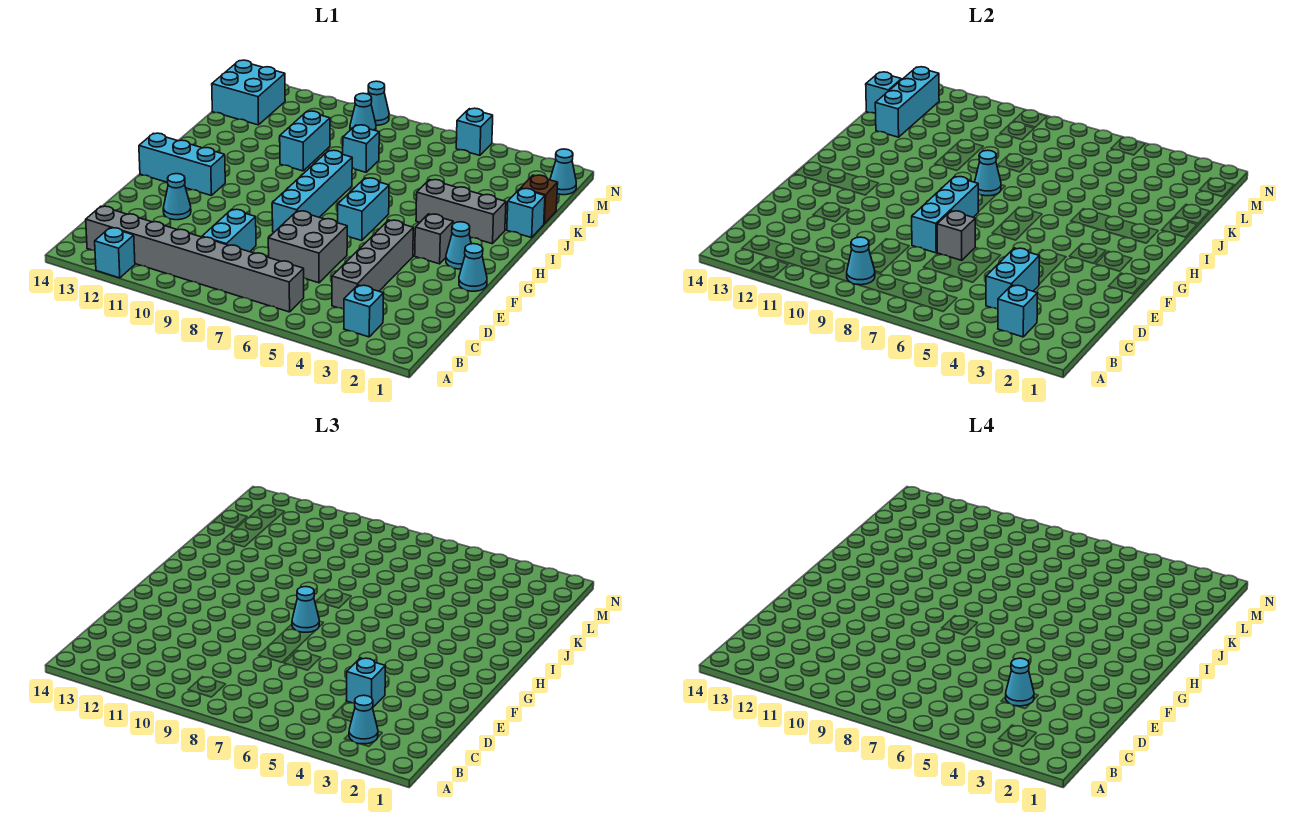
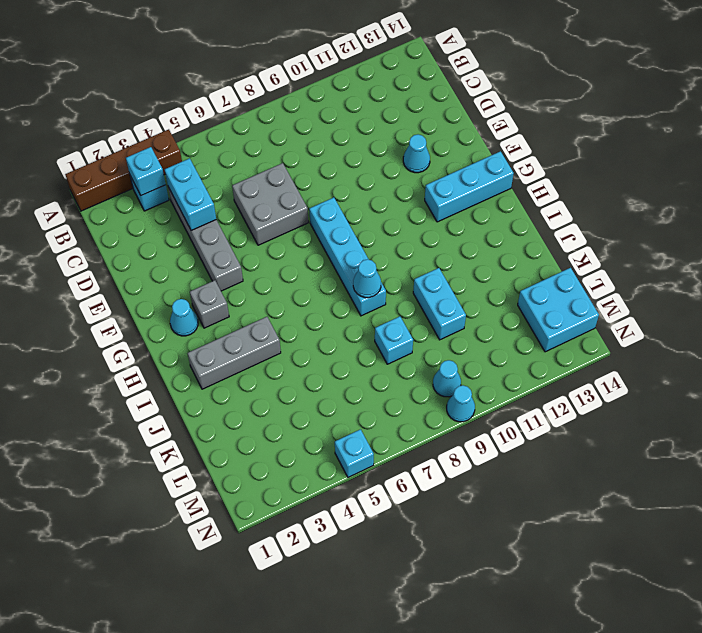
brown brick A1:A4 level 1 -> none
none -> cyan brick A12 level 1
none -> grey brick B6:B13 level 1
none -> cyan brick C9:D9 level 1
none -> cyan cone F1 level 1

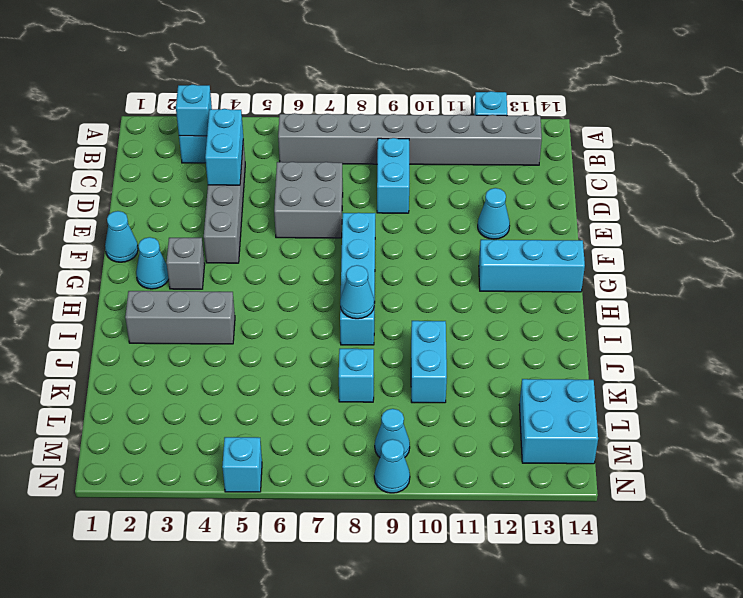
none -> cyan brick G6:H6 level 1
none -> cyan brick J1 level 1
none -> brown brick K1 level 1
none -> cyan cone M1 level 1

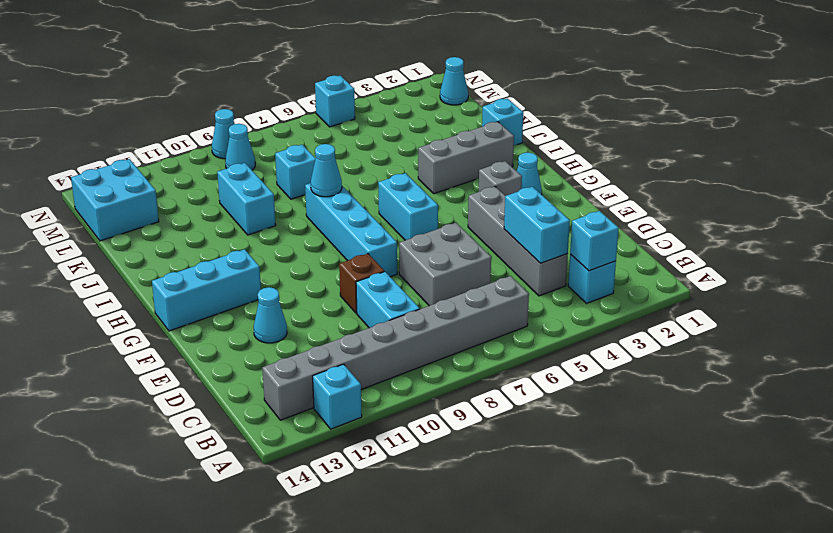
brown brick E9 level 1 -> brown brick K1 level 1
none -> cyan cone F1 level 1
none -> cyan cone B9 level 2
none -> grey brick E7 level 2
none -> cyan brick E8:G8 level 2

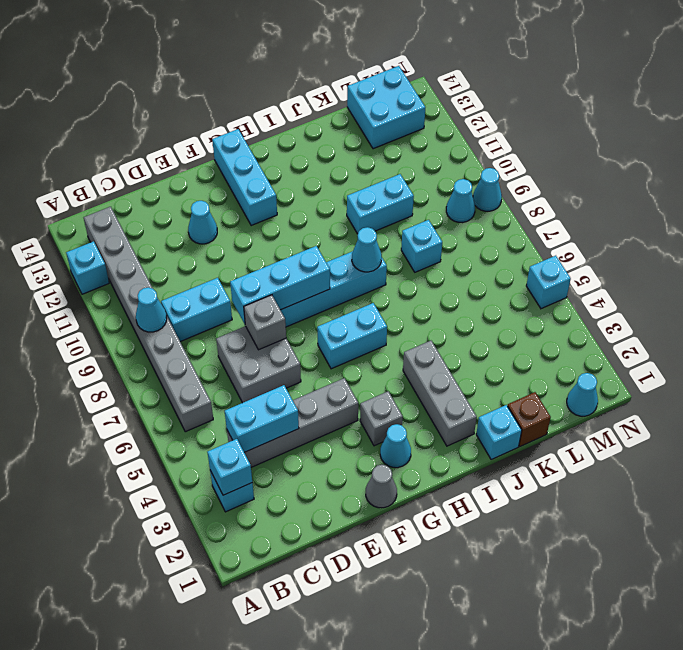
grey cone F1 level 1 -> cyan cone F1 level 1
none -> cyan brick K13:M13 level 2
none -> cyan brick L14 level 2
none -> cyan cone B3 level 3
none -> cyan brick D4 level 3

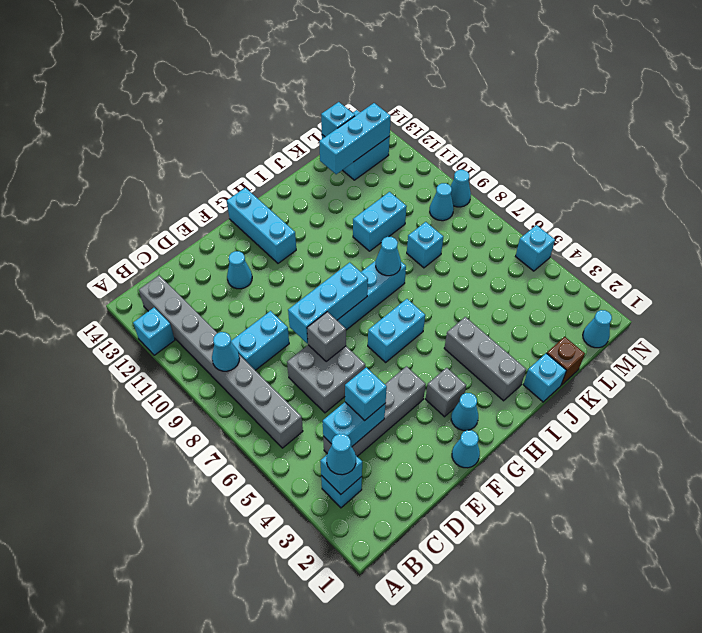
none -> cyan cone G8 level 3
none -> cyan cone D4 level 4

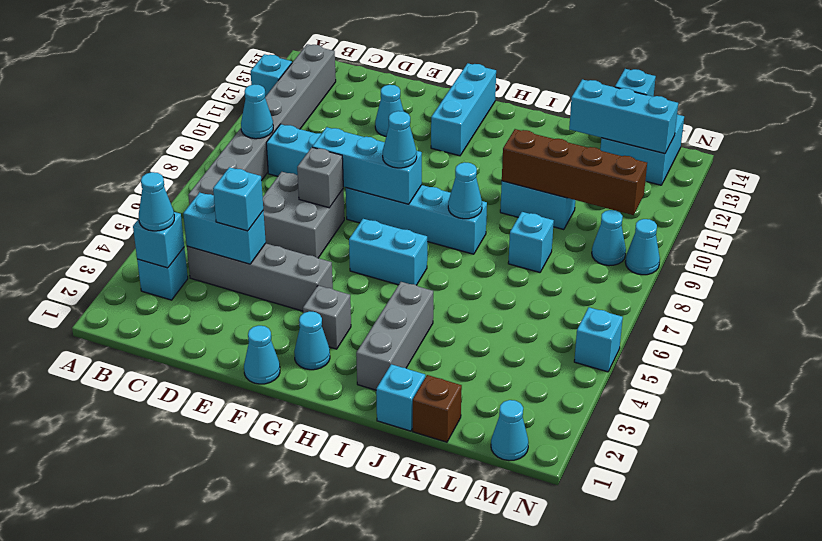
brown brick J10:M10 level 2 -> none
none -> cyan cone D4 level 4

